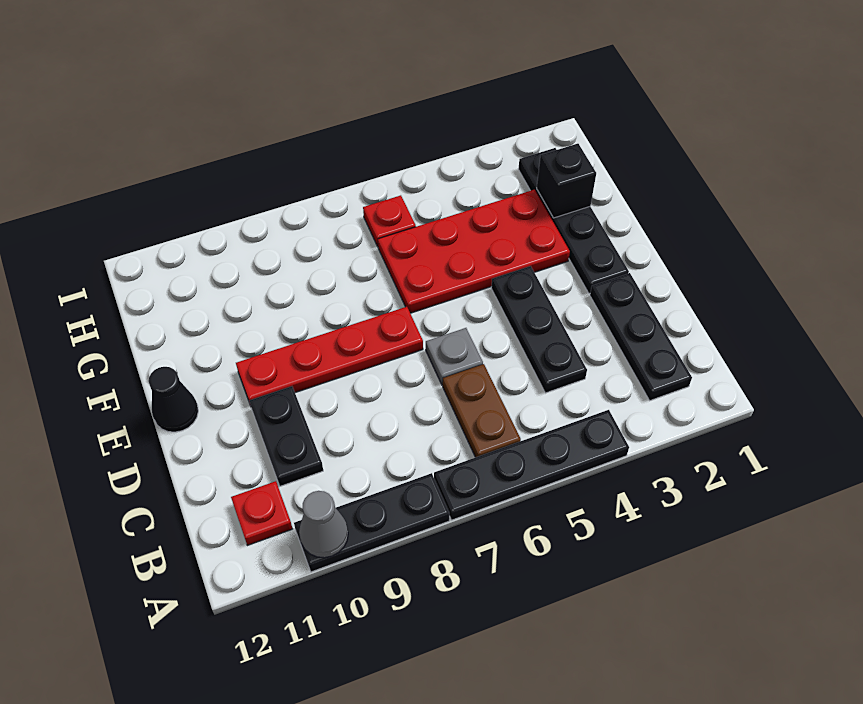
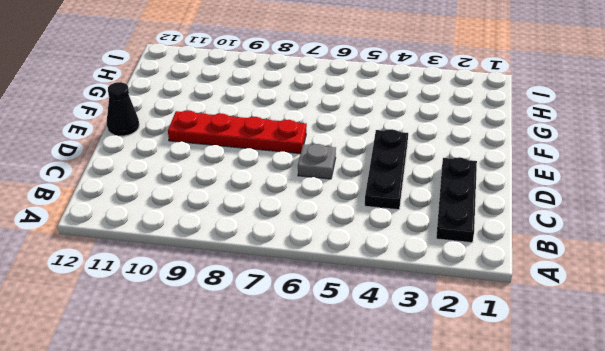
none -> black plate A4:A7 level 1
none -> black plate A8:A10 level 1
none -> brown plate B6:C6 level 1

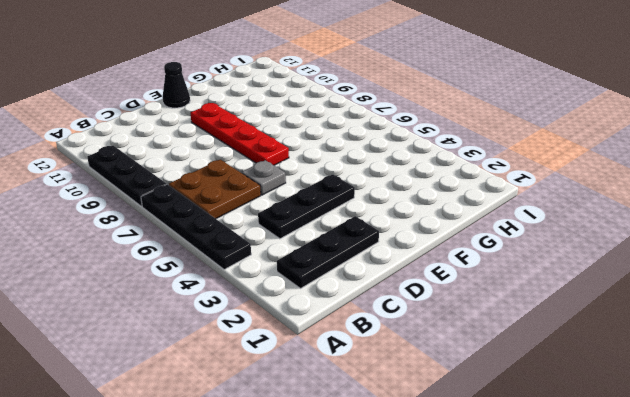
brown plate B6:C7 level 1 -> brown plate B6:C6 level 1
none -> red plate B11 level 1
none -> black plate C10:D10 level 1
none -> black plate E2:H2 level 1

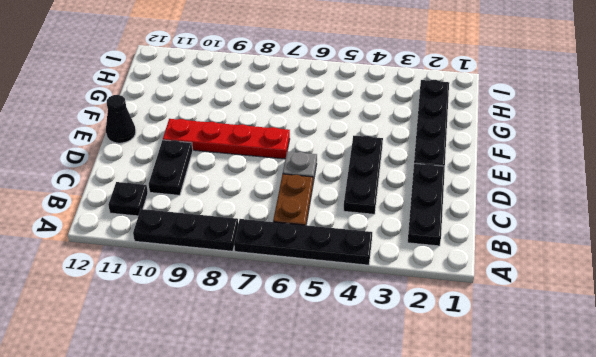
black plate B11 level 1 -> red plate B11 level 1
none -> red plate F3:G6 level 1
none -> red plate H6 level 1
none -> grey cone A10 level 2

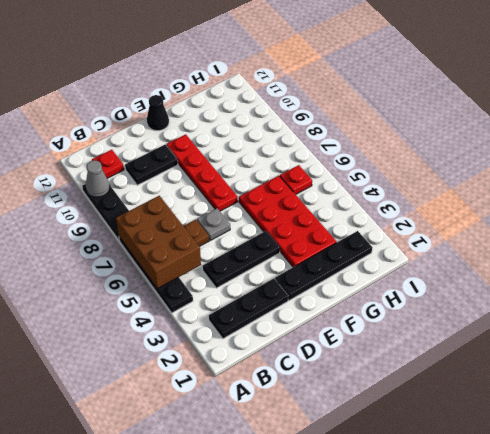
brown brick A5:B7 level 2 -> none
none -> black brick G2 level 2

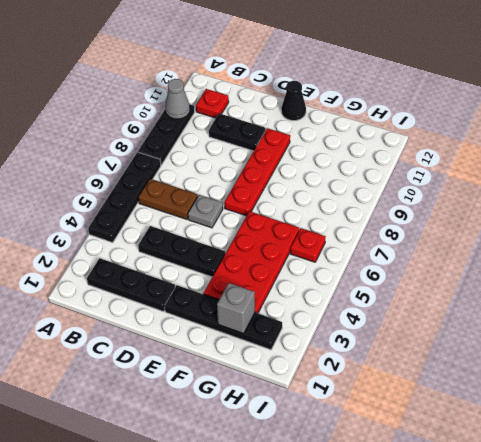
grey brick G2 level 2 -> black brick G2 level 2

